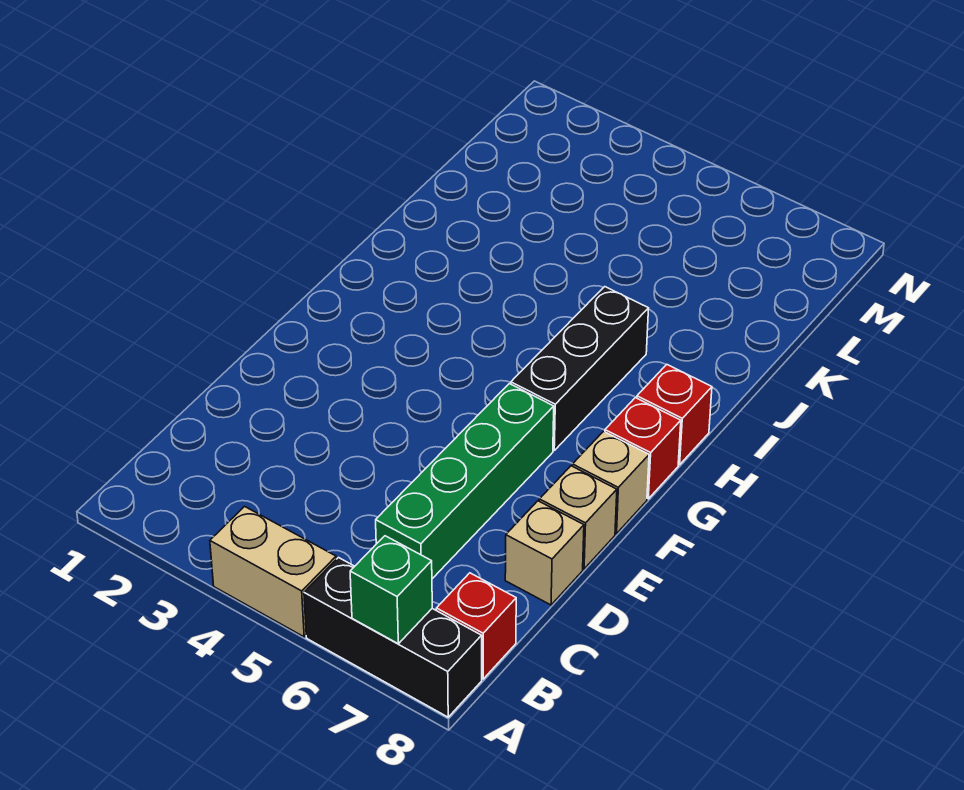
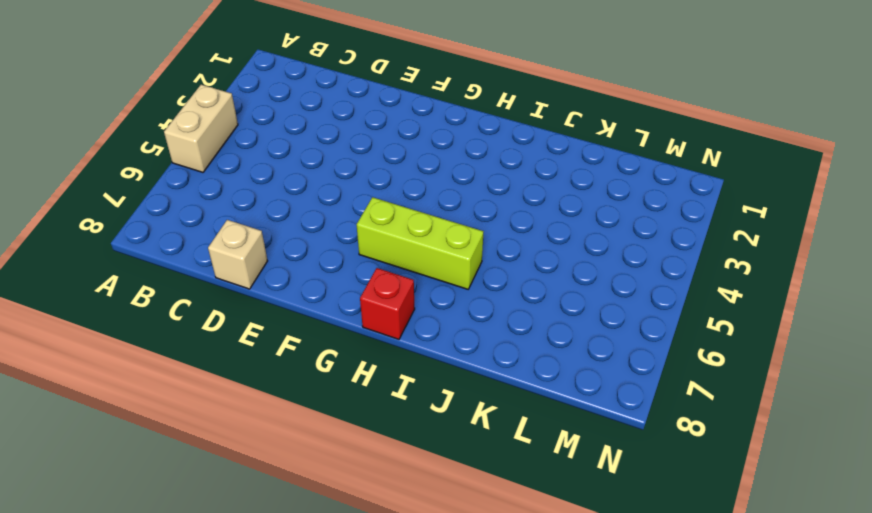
lime brick G6:I6 level 1 -> black brick G6:I6 level 1
none -> black brick A6:A8 level 1
none -> red brick B8 level 1

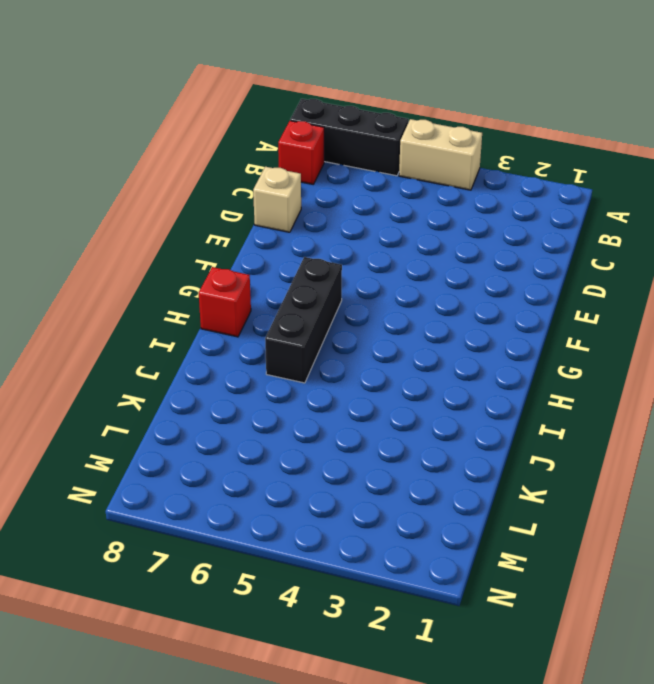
none -> green brick C6:F6 level 1
none -> tan brick E8 level 1

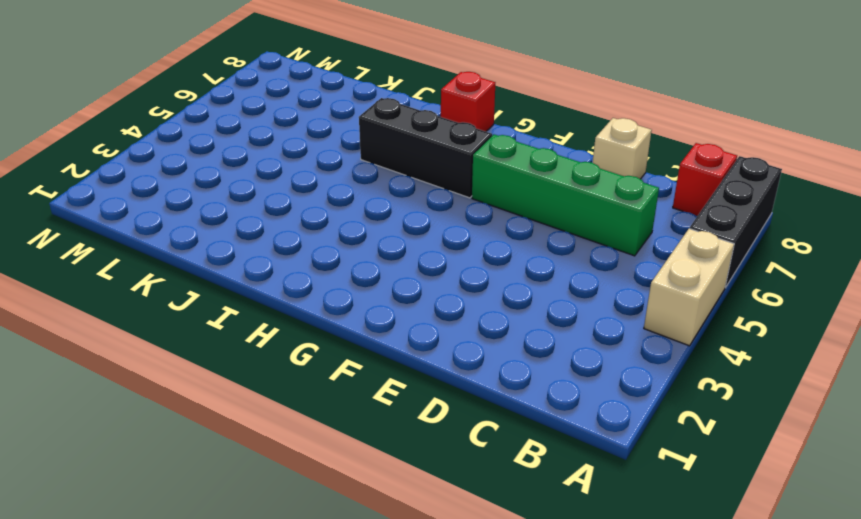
none -> tan brick E8 level 1
none -> tan brick F8 level 1

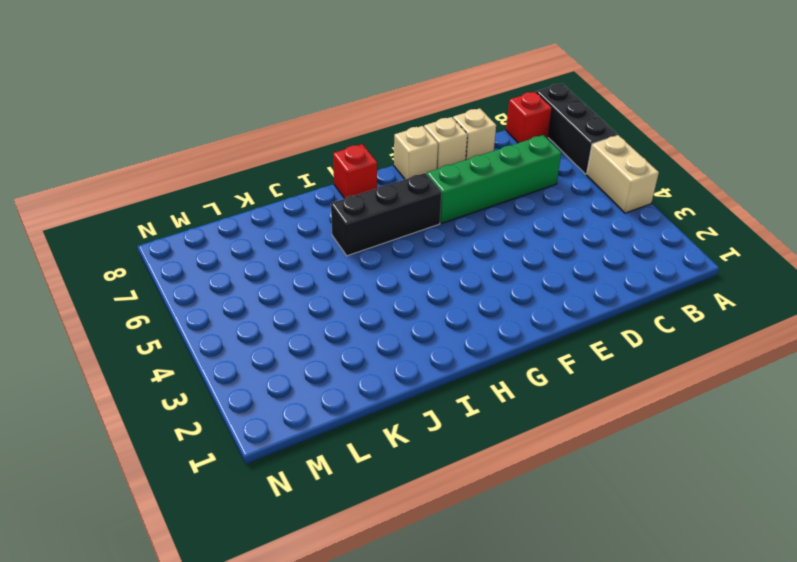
none -> red brick G8 level 1
none -> green brick A7 level 2

